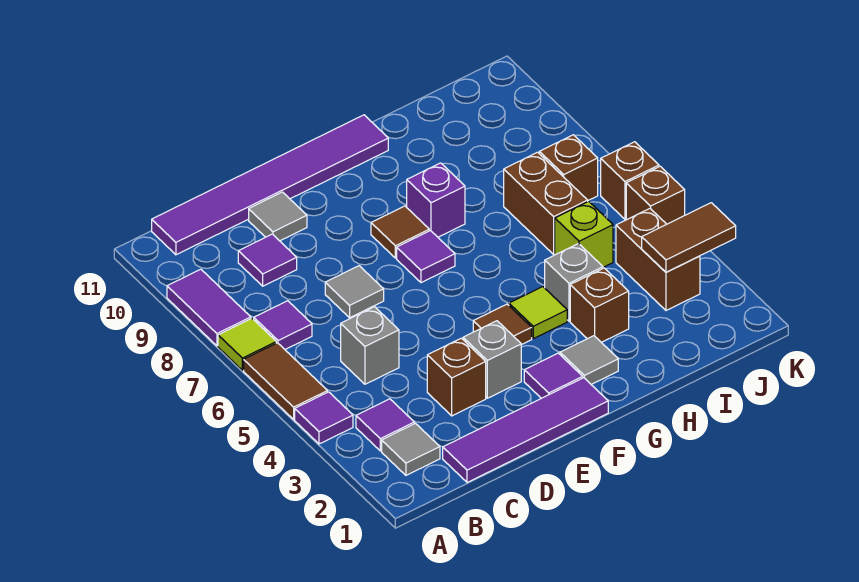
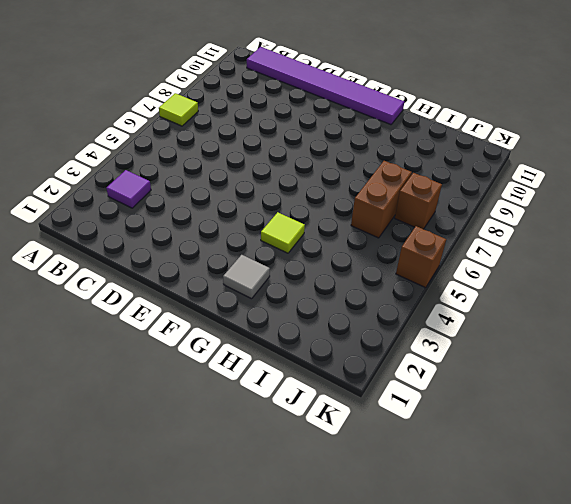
none -> purple tile A4 level 1
none -> brown tile A5:A6 level 1
none -> purple tile A8:A9 level 1
none -> grey tile B2 level 1

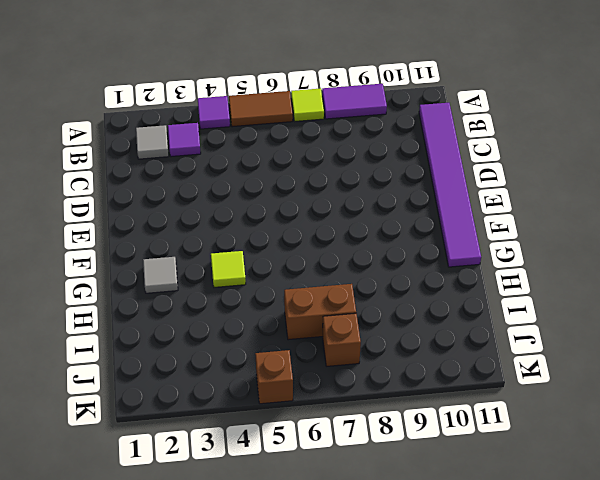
none -> purple tile B7 level 1
none -> purple tile C1:F1 level 1
none -> grey brick C5 level 1
none -> purple tile C9 level 1

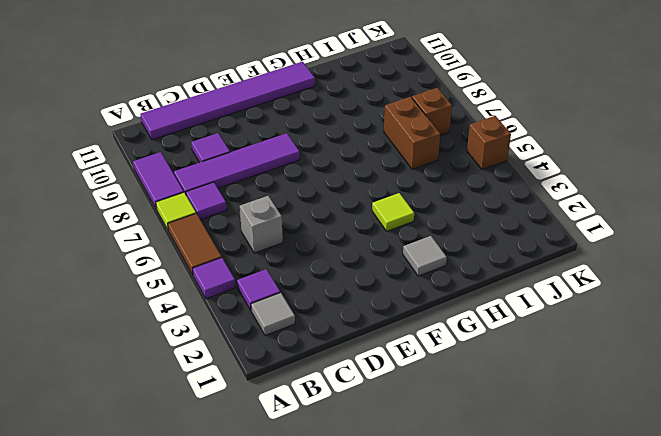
purple tile B8:E8 level 1 -> purple tile C1:F1 level 1
none -> brown brick D3 level 1
none -> grey tile D7 level 1
none -> grey tile D10 level 1
none -> grey brick E3 level 1

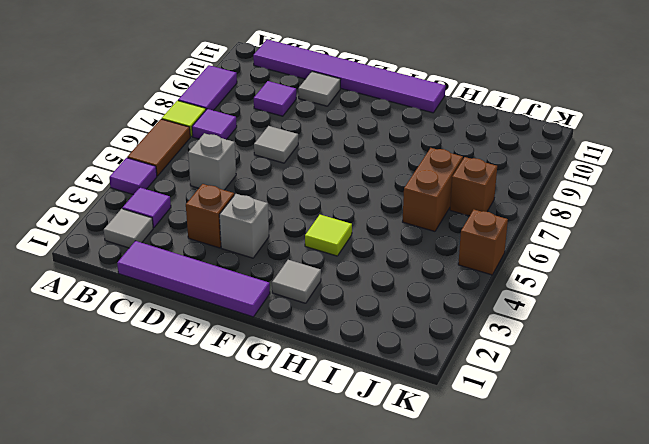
none -> purple tile F2 level 1
none -> brown tile F4 level 1
none -> purple tile F7 level 1
none -> brown tile F8 level 1

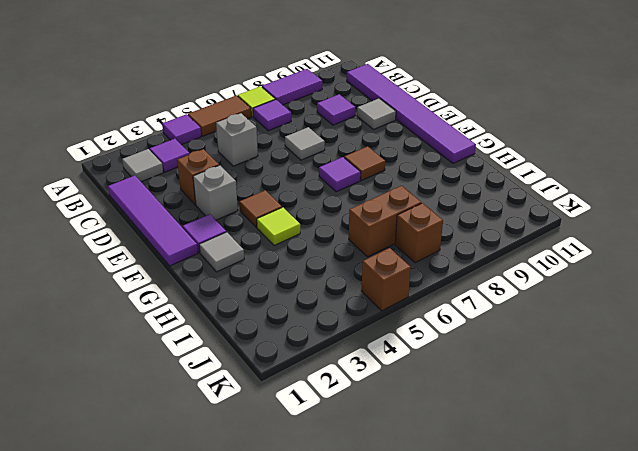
none -> purple brick G8 level 1
none -> brown brick H3 level 1
none -> grey brick H4 level 1
none -> lime brick I5 level 1

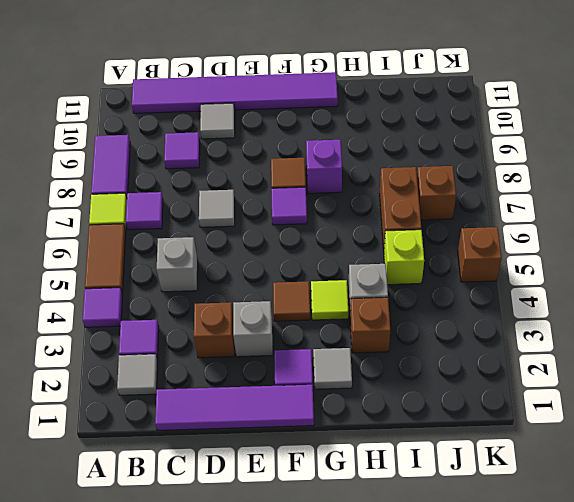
none -> brown brick J3:J4 level 1
none -> brown brick K6 level 1
none -> brown tile J3:K3 level 2

